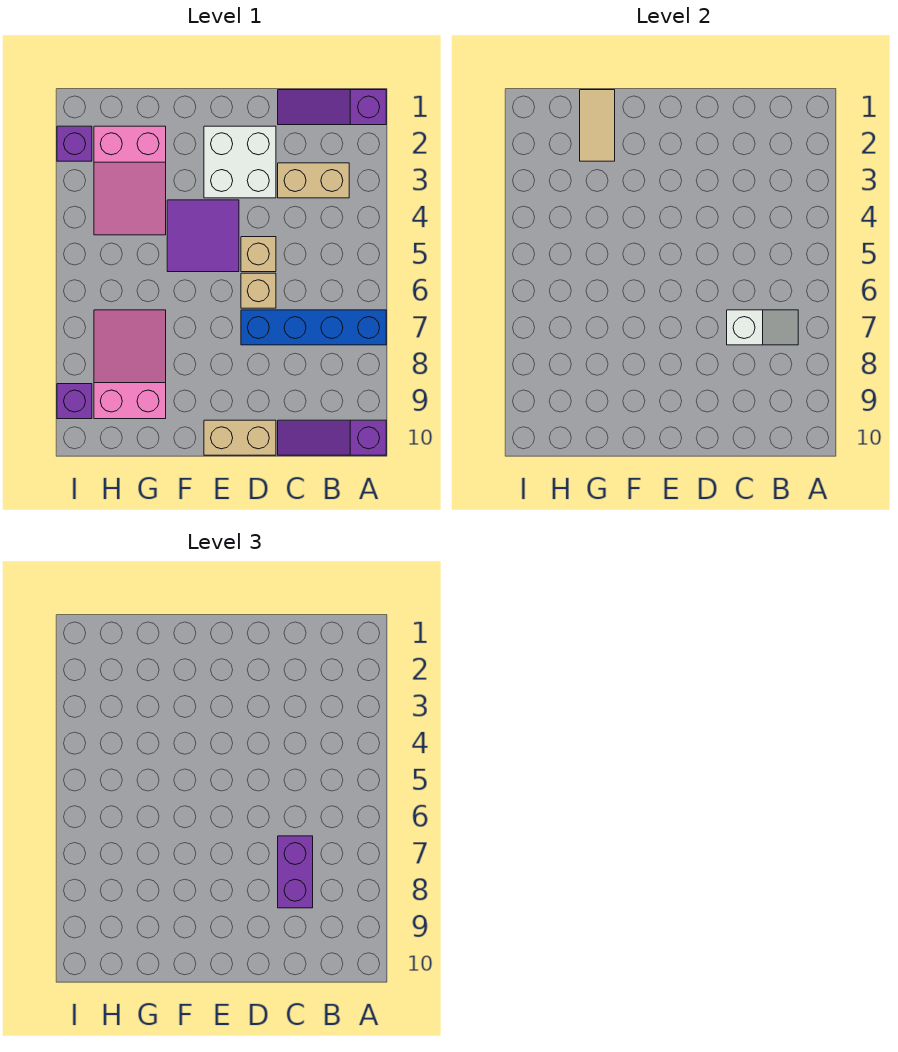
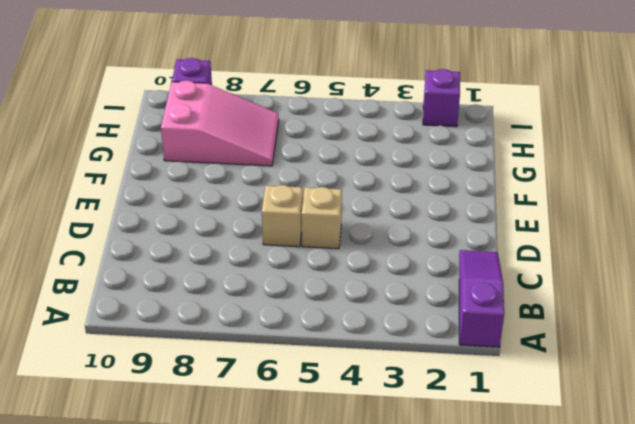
none -> blue brick A7:D7 level 1
none -> purple slope A10:C10 level 1 top A
none -> tan brick B3:C3 level 1

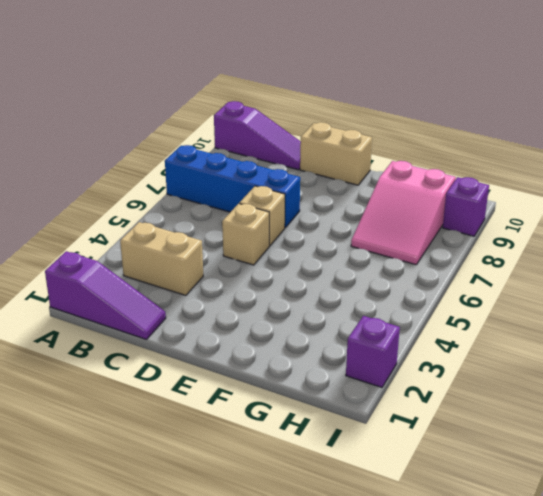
none -> white brick D2:E3 level 1
none -> purple tile E4:F5 level 1
none -> pink slope G2:H4 level 1 top 2

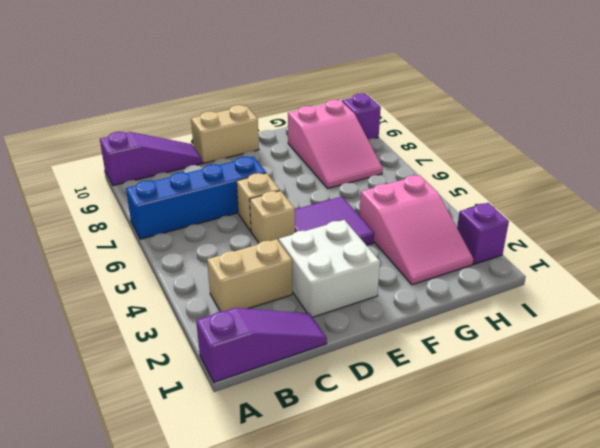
pink slope G2:H4 level 1 top 4 -> pink slope G2:H4 level 1 top 2
none -> white slope B7:C7 level 2 top C
none -> tan tile G1:G2 level 2
none -> purple brick C7:C8 level 3

